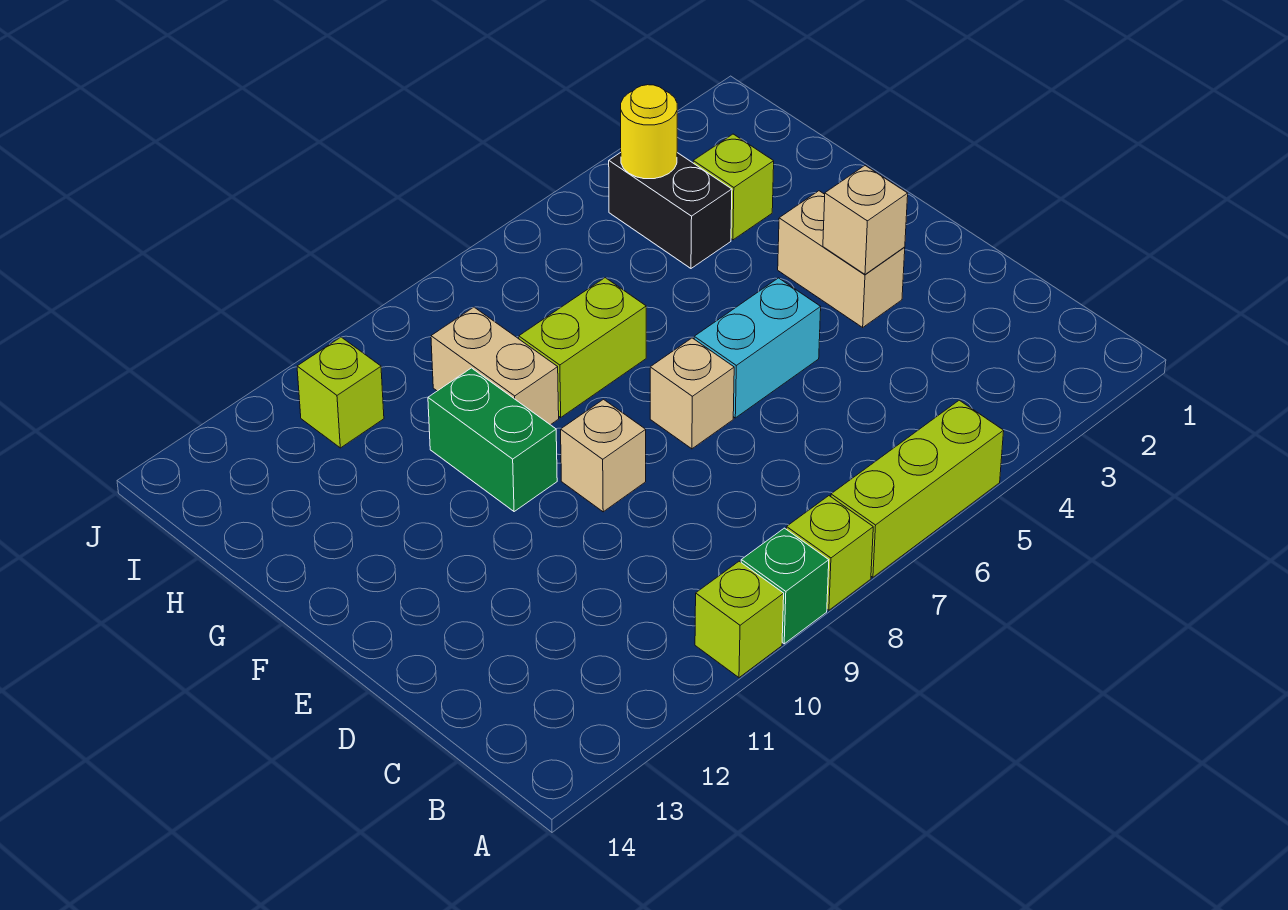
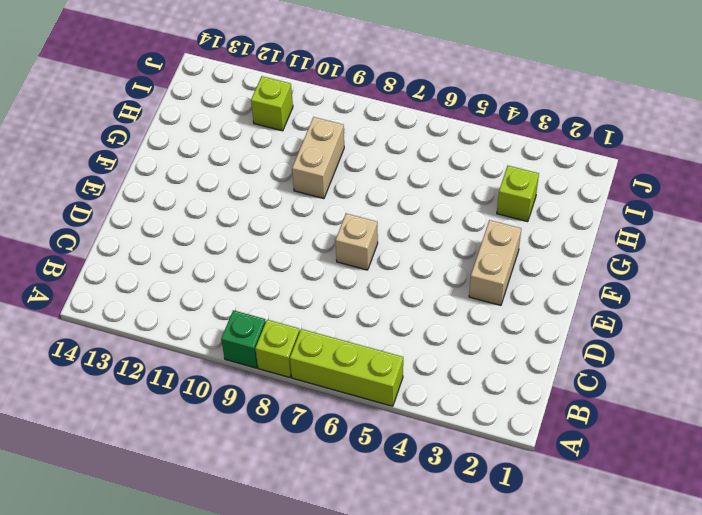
none -> lime brick A10 level 1
none -> cyan brick E5:E6 level 1
none -> tan brick E9 level 1

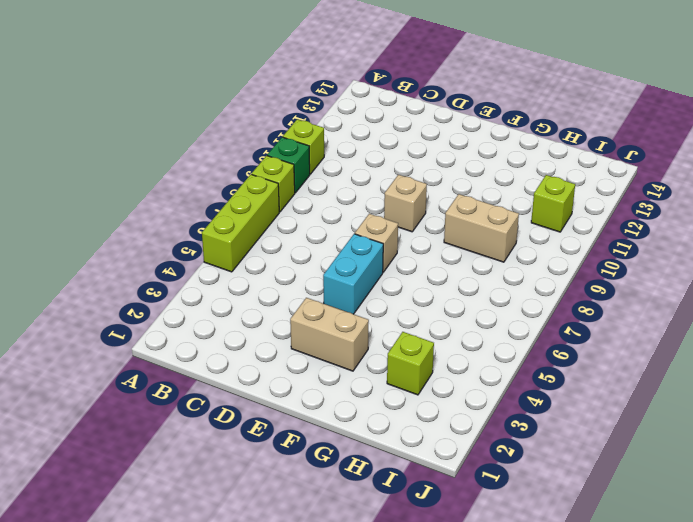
none -> green brick F10:G10 level 1
none -> lime brick G7:G8 level 1
none -> black brick H4:I4 level 1

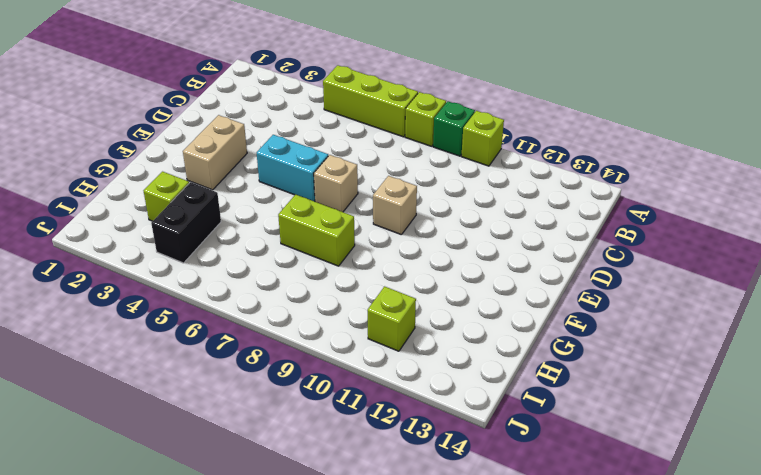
none -> green brick F10:G10 level 1
none -> tan brick G9:H9 level 1
none -> tan brick E3 level 2

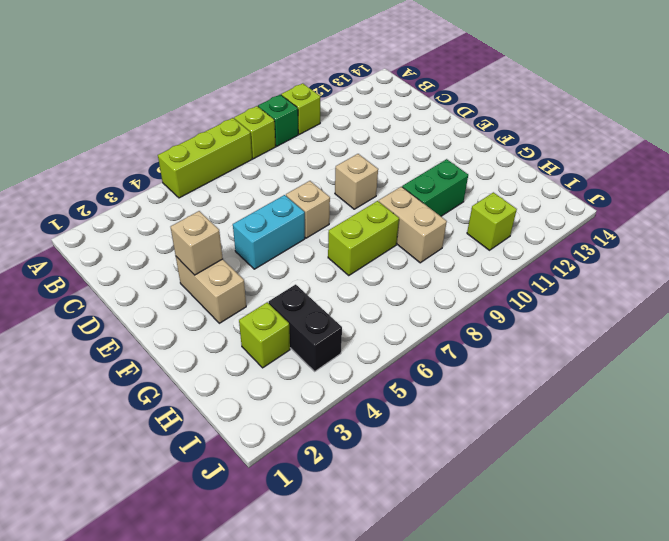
green brick G10:G11 level 1 -> green brick F10:G10 level 1
none -> yellow round brick I4 level 2

